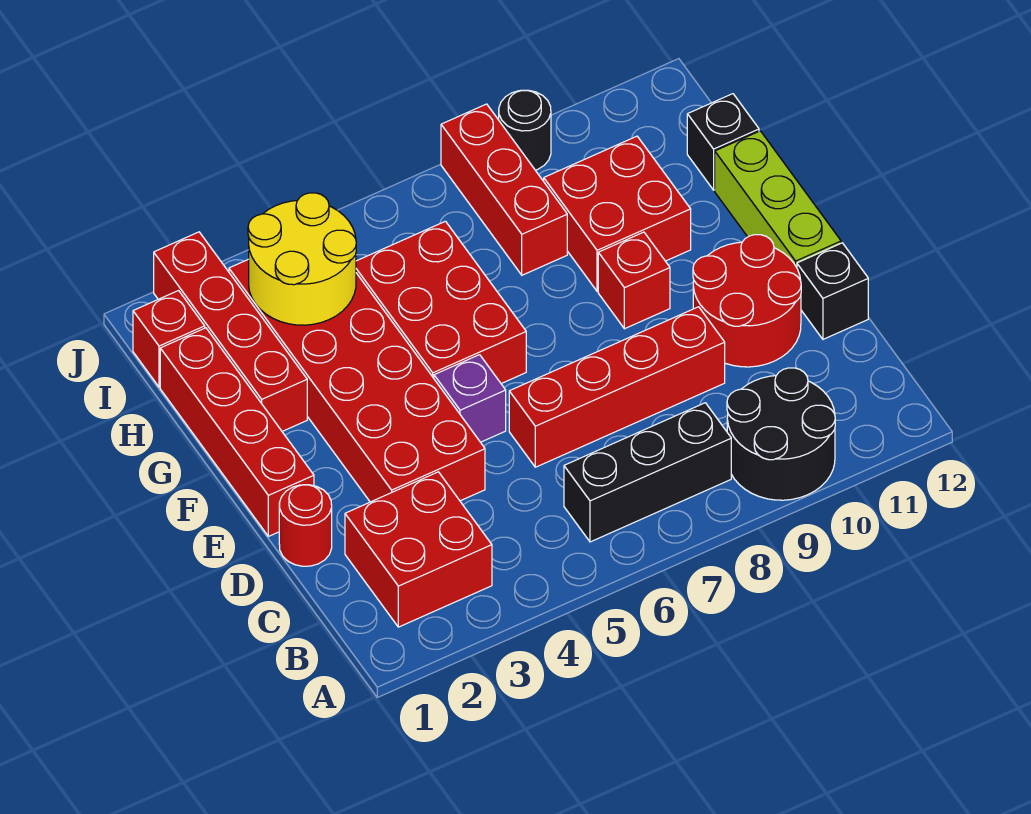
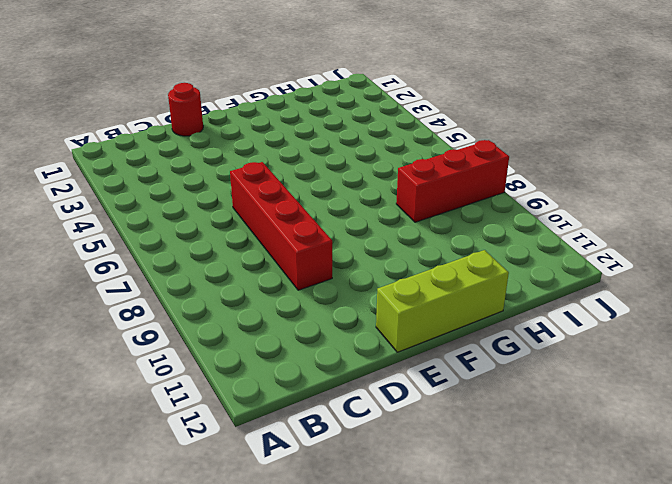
none -> black round brick A9:B10 level 1
none -> red brick B2:C3 level 1
none -> black brick B6:B8 level 1

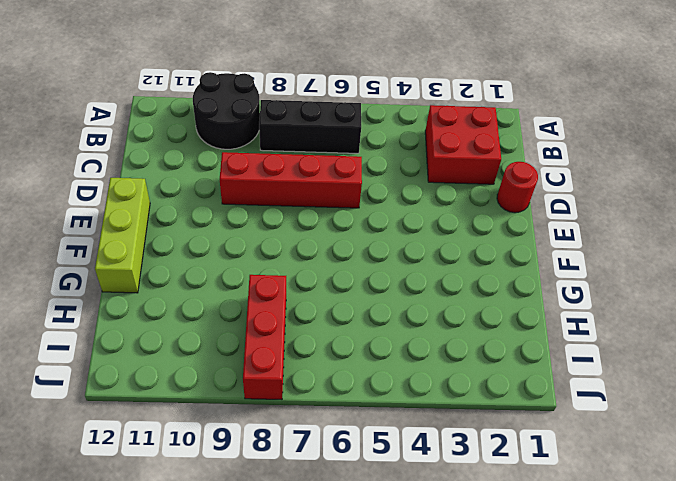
none -> red brick D3:I4 level 1
none -> red round brick D10:E11 level 1
none -> black brick D12 level 1

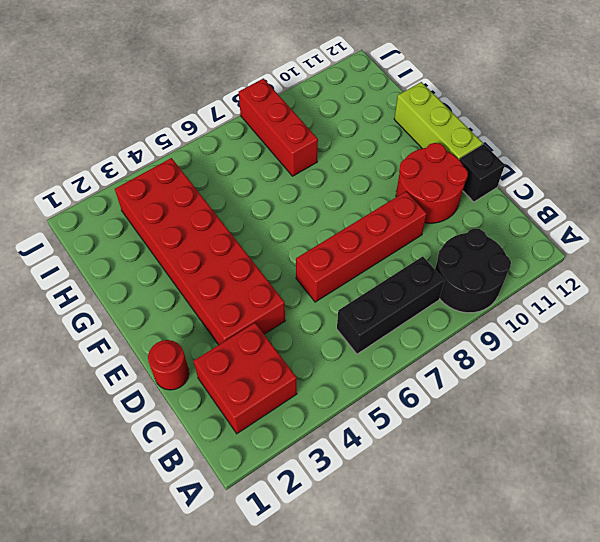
none -> red brick E1:H1 level 1
none -> purple brick E5 level 1
none -> red brick F5:H6 level 1

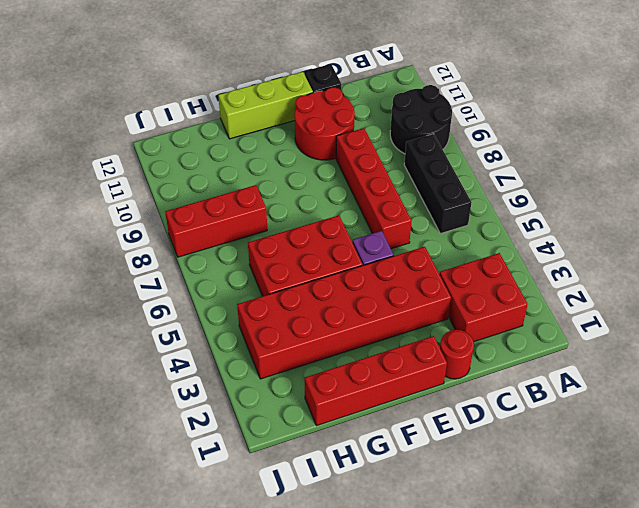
none -> red brick F9 level 1
none -> red brick G2:J2 level 1
none -> red brick G9:H10 level 1

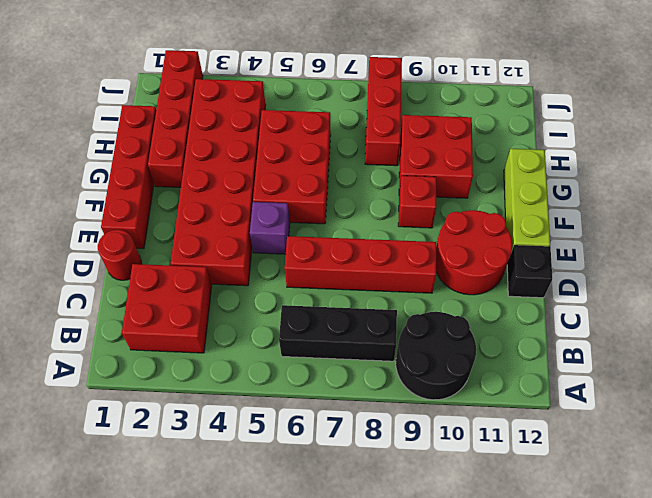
none -> black brick H12 level 1
none -> red brick I1 level 1
none -> black round brick J9 level 1

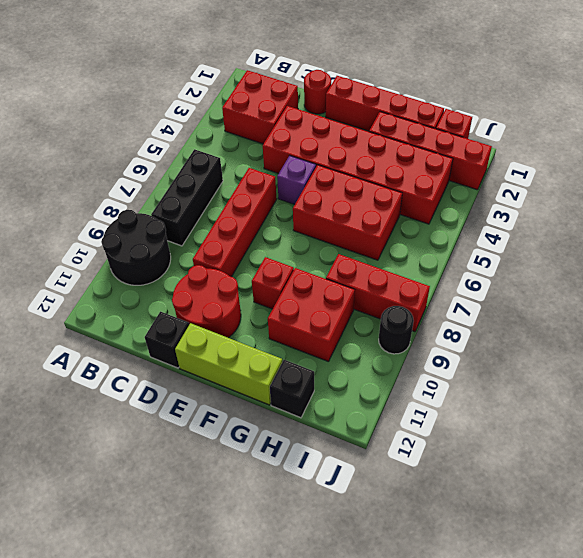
none -> yellow round brick H3:I4 level 2

